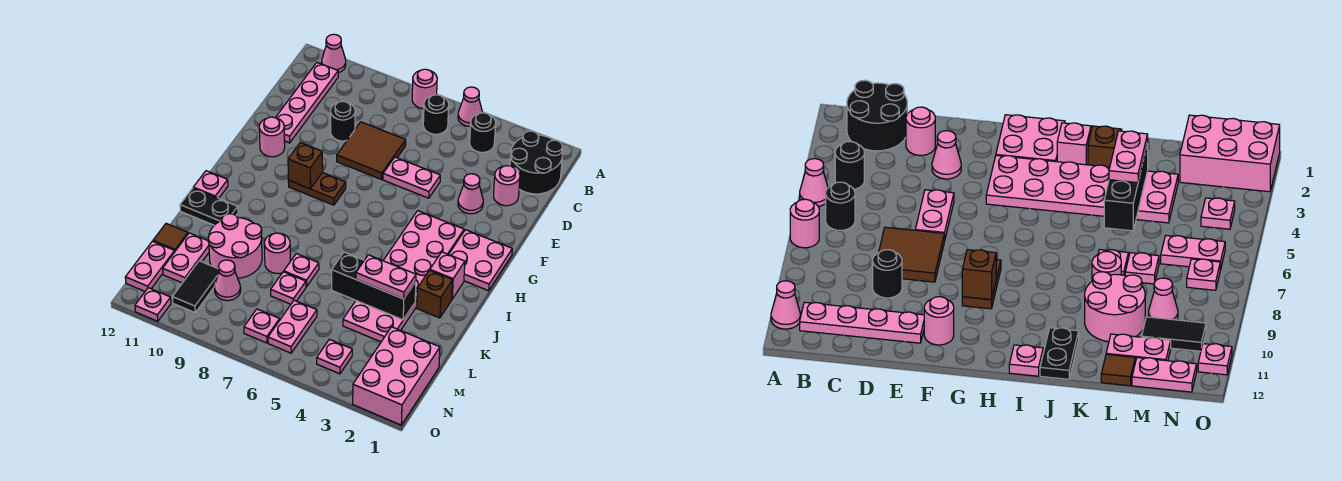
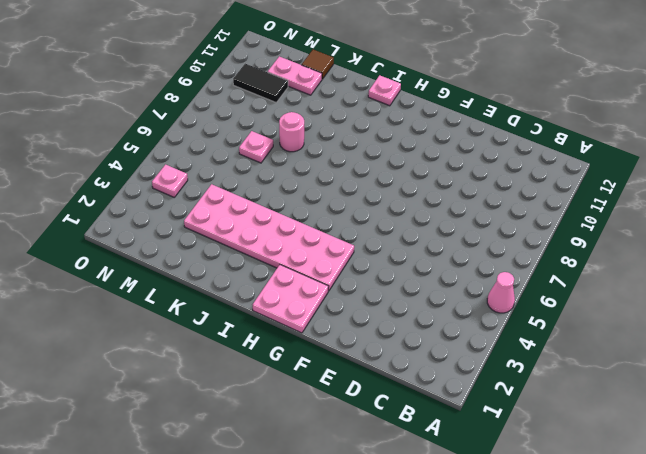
none -> pink round brick A7 level 1
none -> pink cone A11 level 1
none -> black round brick B1:C2 level 1
none -> black round brick B4 level 1

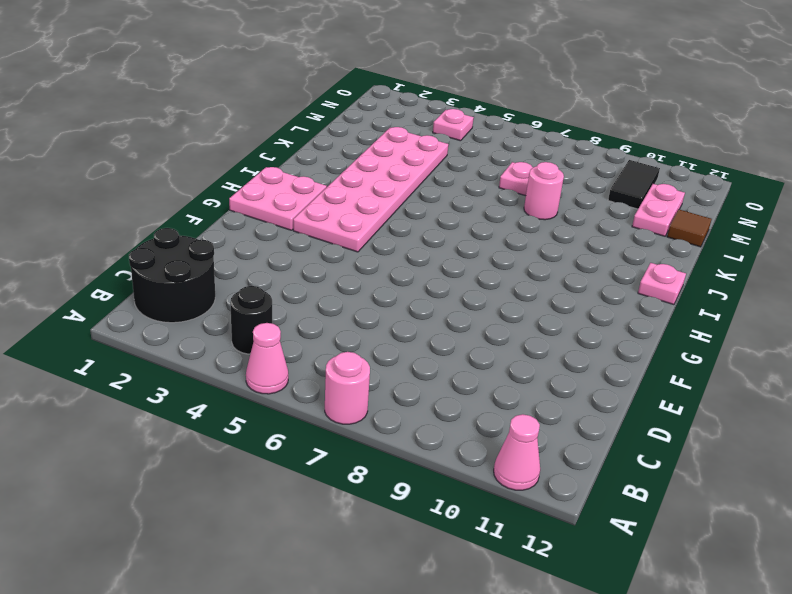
none -> black round brick B6 level 1
none -> pink plate B11:E11 level 1
none -> pink round brick D2 level 1
none -> brown tile D7:E8 level 1

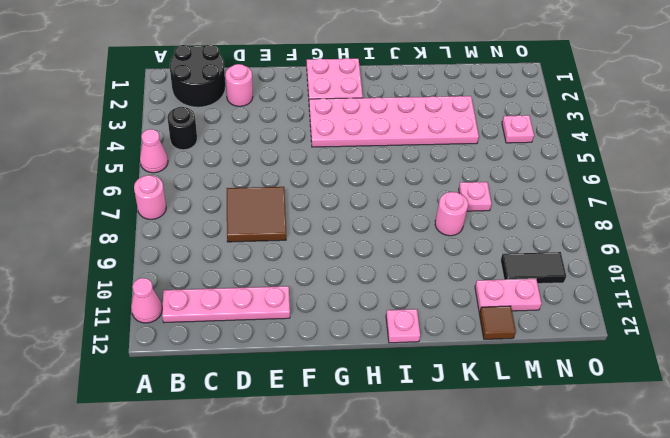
none -> black round brick B6 level 1
none -> black round brick D9 level 1
none -> pink cone E3 level 1
none -> pink plate E5:E6 level 1

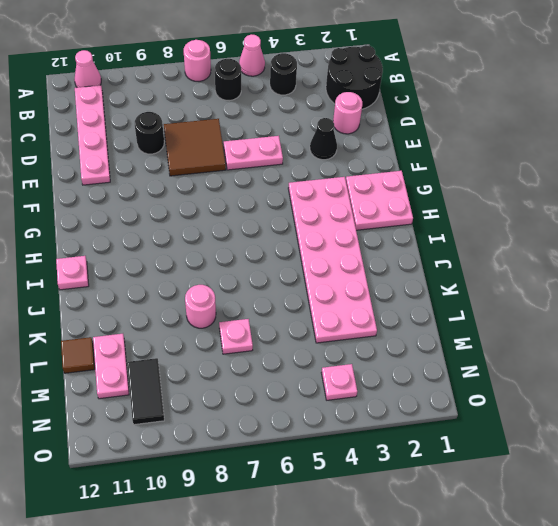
black cone E3 level 1 -> pink cone E3 level 1
none -> pink round brick F11 level 1
none -> brown plate G8:G9 level 1
none -> pink brick I2 level 1
none -> brown brick J2 level 1

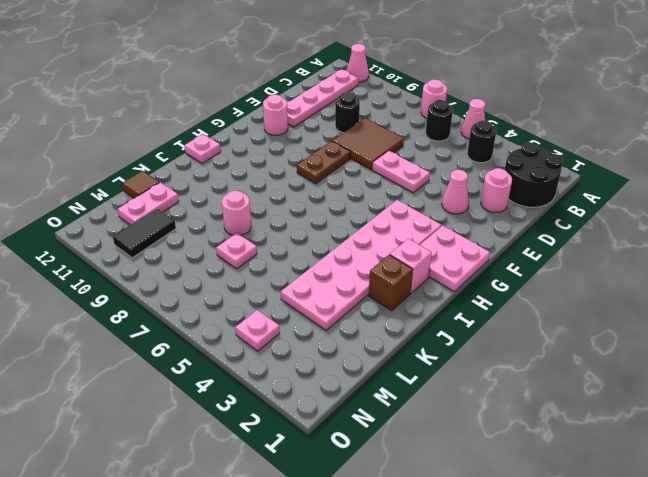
brown plate F8:G8 level 1 -> brown plate G8:G9 level 1
none -> black plate J11:J12 level 1
none -> pink plate K7 level 1
none -> pink round brick K9:L10 level 1
none -> pink brick M1:O2 level 1

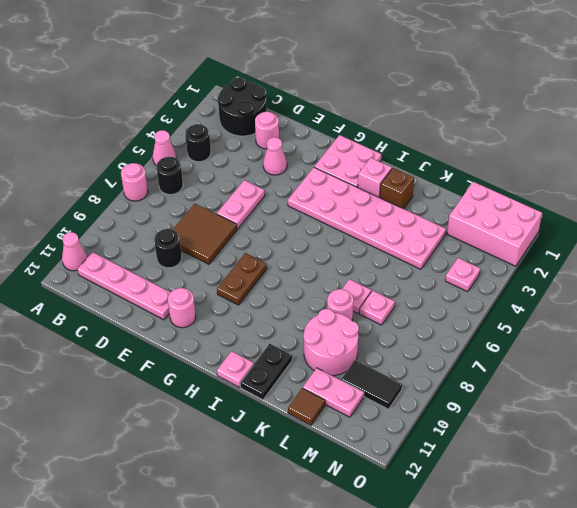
none -> pink plate M6:N6 level 1
none -> pink cone M9 level 1
none -> pink plate M12:N12 level 1
none -> pink plate N7 level 1

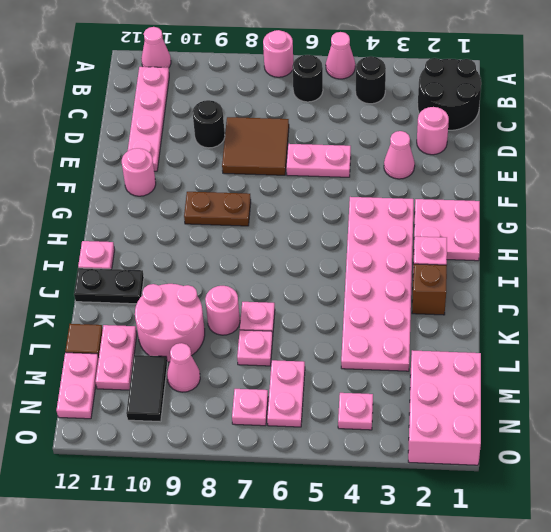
none -> pink plate O11 level 1
none -> brown brick G9 level 2
none -> black brick K3:K5 level 2
none -> pink plate K3:K4 level 3

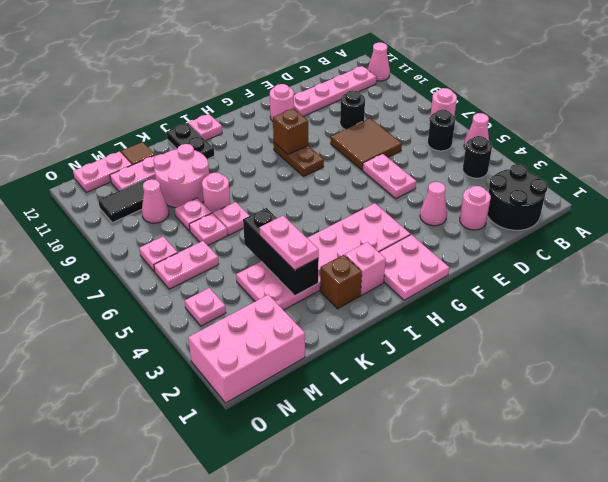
pink plate L8 level 1 -> pink plate O11 level 1

